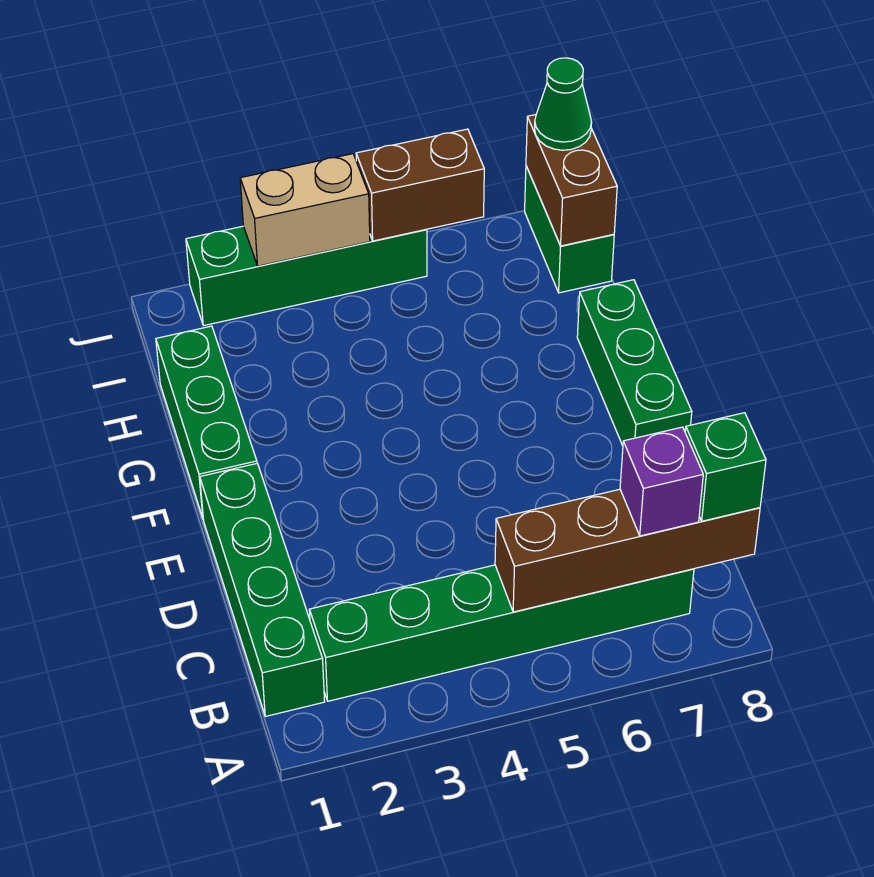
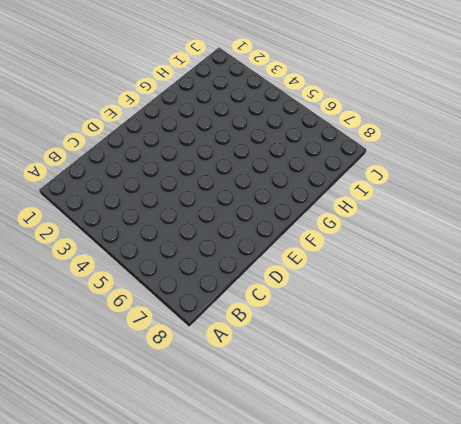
none -> green brick B1:E1 level 1
none -> green brick B2:B7 level 1
none -> green brick E8:G8 level 1

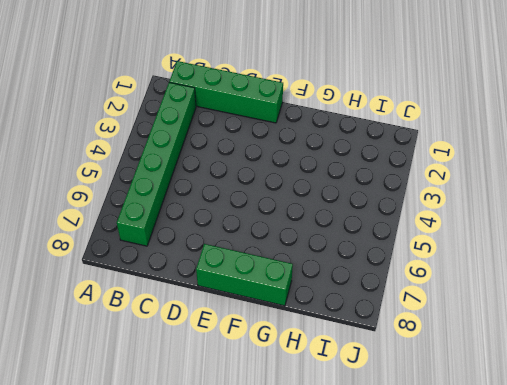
none -> green brick F1:H1 level 1
none -> green brick I8:J8 level 1
none -> green brick J2:J5 level 1

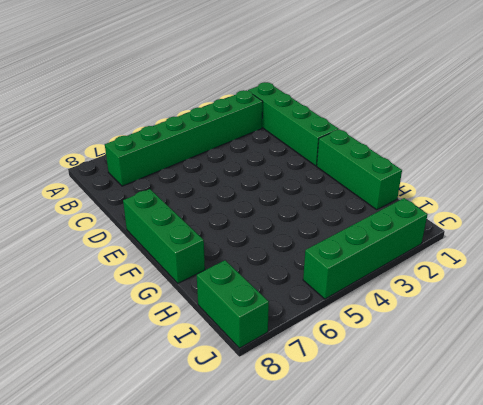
none -> brown brick B5:B8 level 2
none -> brown brick I8:J8 level 2
none -> tan brick J3:J4 level 2

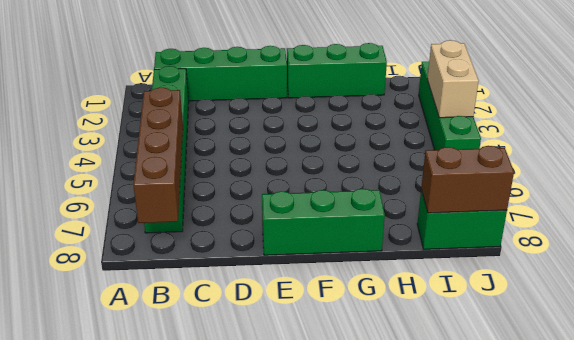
none -> brown brick J5:J6 level 2
none -> purple brick B7 level 3
none -> green brick B8 level 3

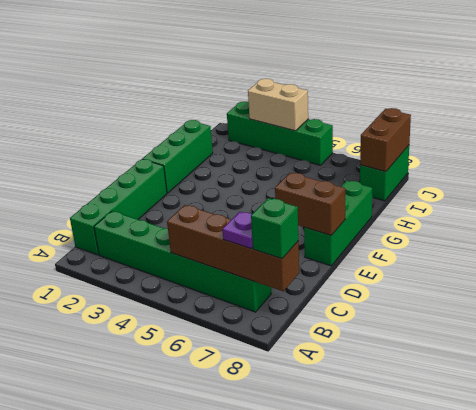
purple plate B7 level 3 -> purple brick B7 level 3
brown brick E7:E8 level 2 -> brown brick J5:J6 level 2
none -> green cone J8 level 3

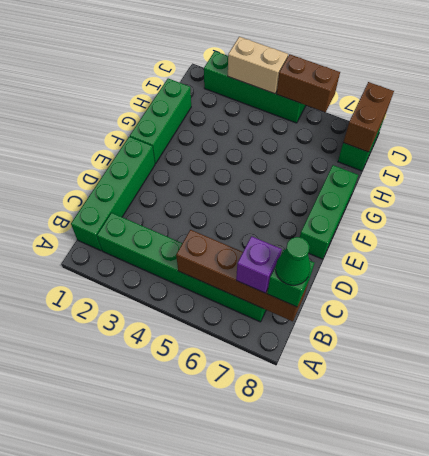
green cone B8 level 4 -> green cone J8 level 3

